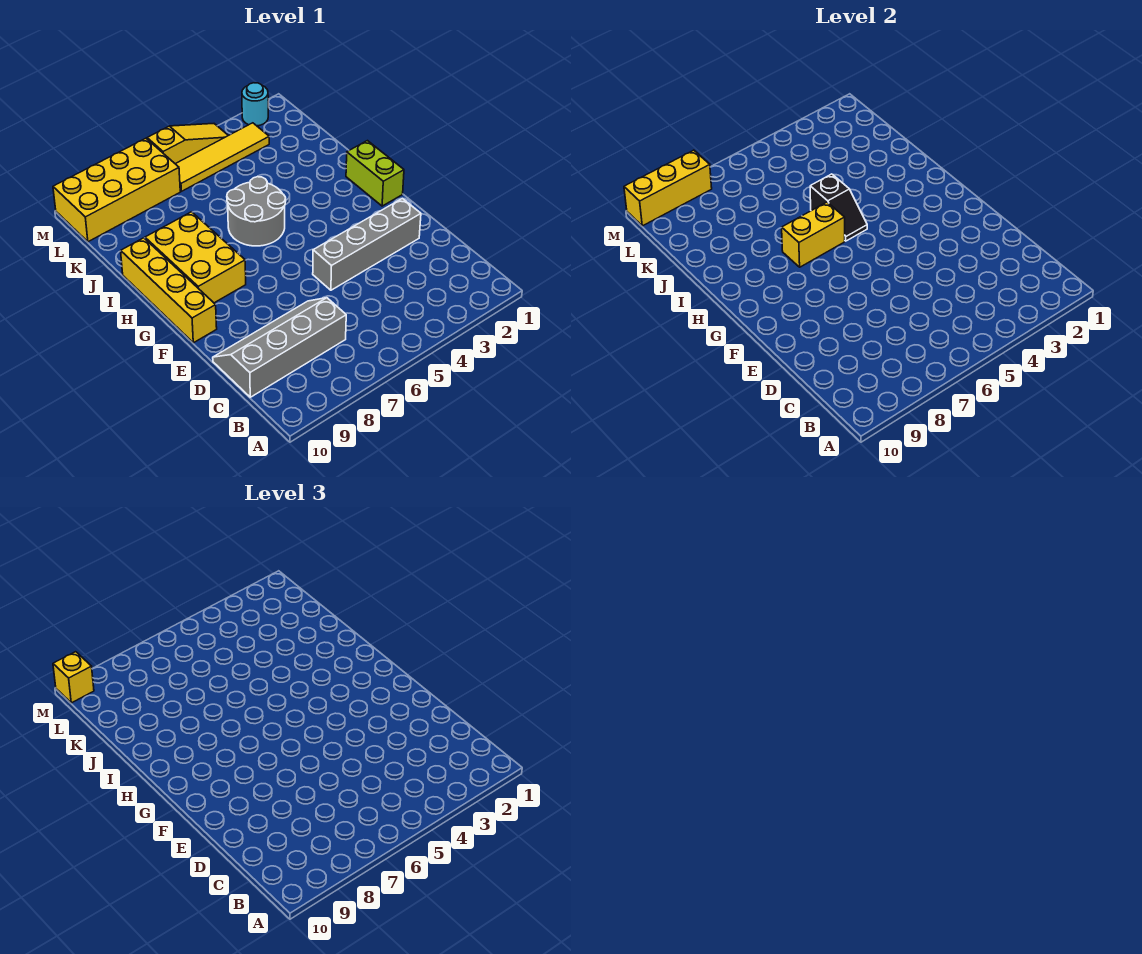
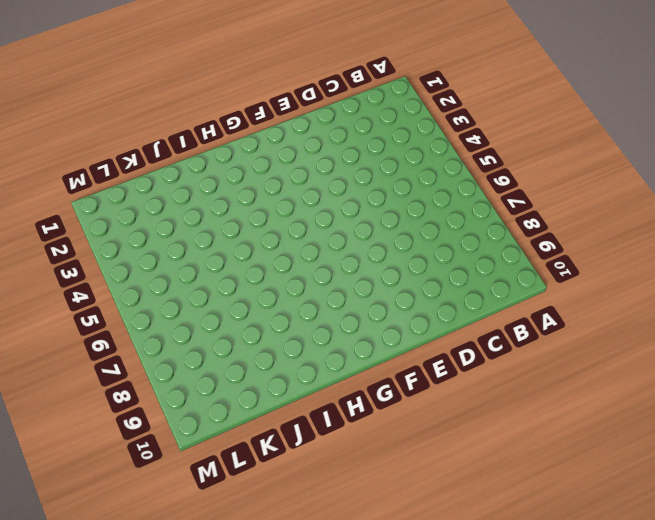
none -> grey slope C7:D10 level 1 top C
none -> grey brick E2:E5 level 1
none -> yellow brick F10:I10 level 1

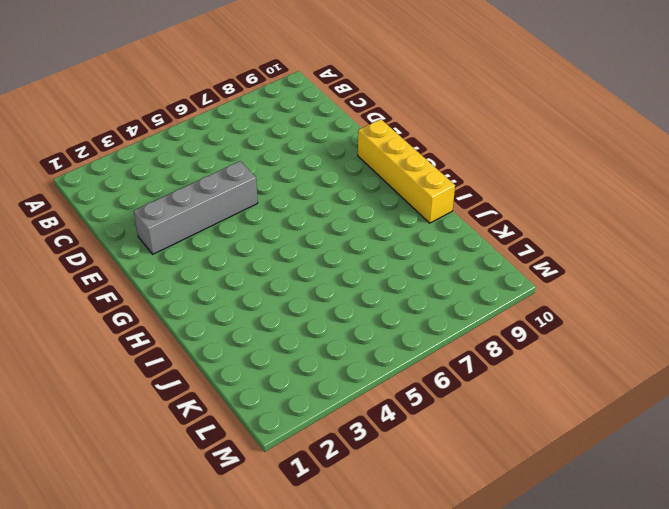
none -> grey slope C7:D10 level 1 top C
none -> lime brick G1:H1 level 1
none -> yellow brick G8:I9 level 1

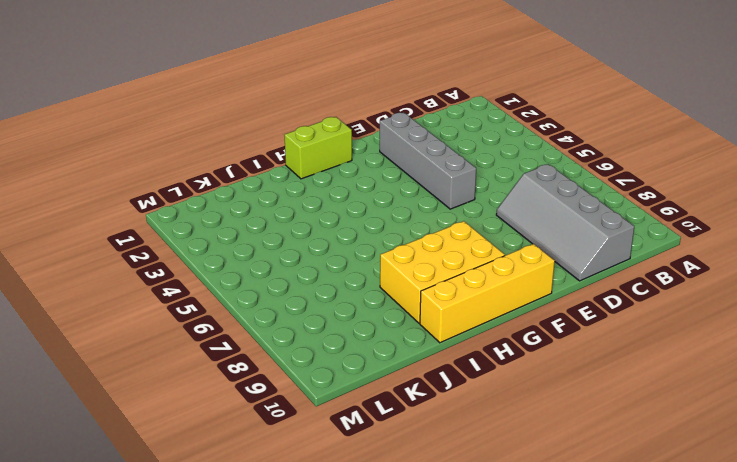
none -> grey round brick H5:I6 level 1
none -> yellow tile L3:L6 level 1
none -> yellow brick L7:M10 level 1

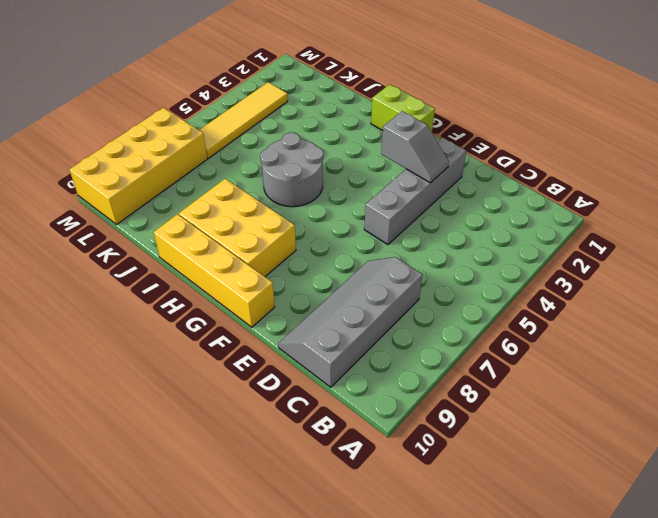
grey slope E3:F3 level 2 top F -> none
none -> cyan round brick M2 level 1
none -> yellow slope M4:M6 level 1 top 6
none -> black slope H5:I5 level 2 top I

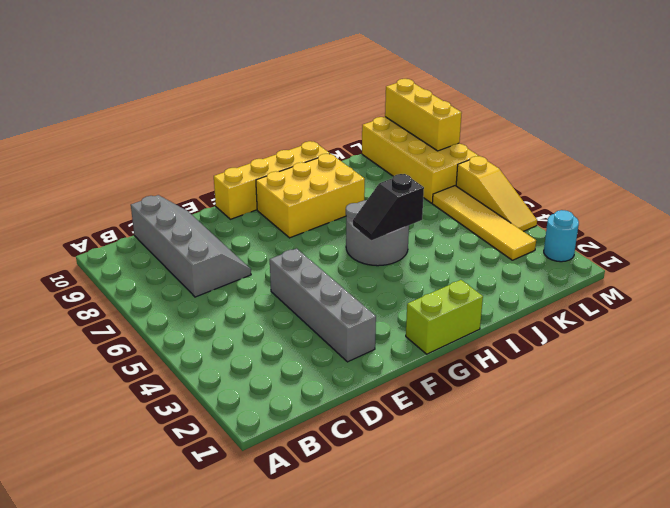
none -> yellow brick H6:H7 level 2
none -> yellow brick M10 level 3

